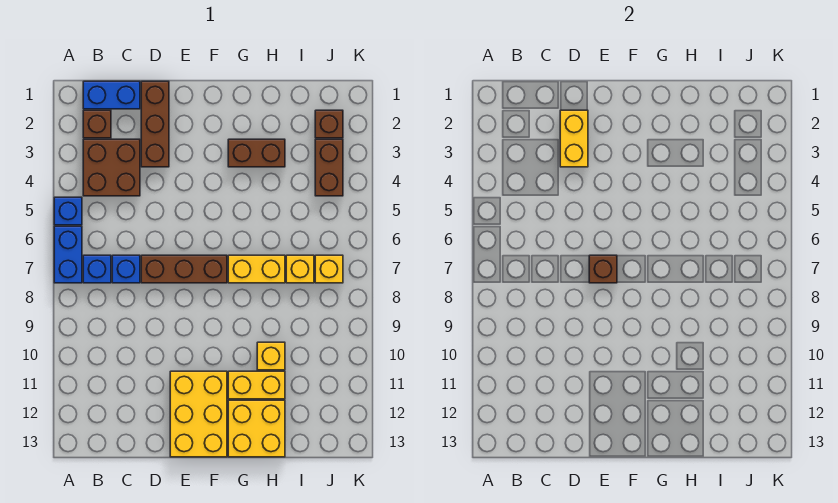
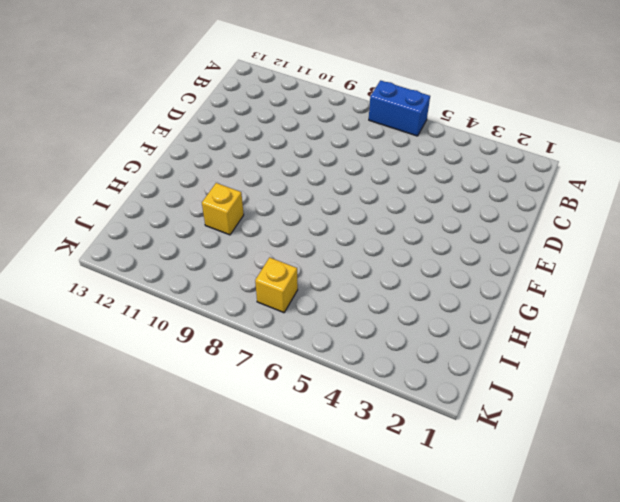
none -> blue brick A5 level 1
none -> blue brick B1:C1 level 1
none -> brown brick B2 level 1

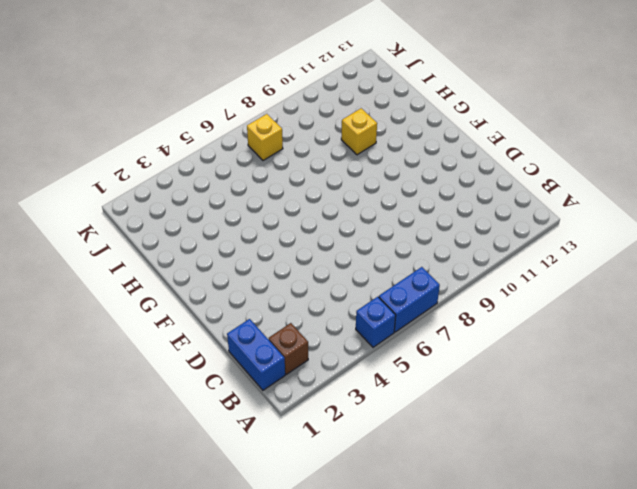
none -> brown brick B3:C4 level 1
none -> blue brick B7 level 1
none -> blue brick C7 level 1

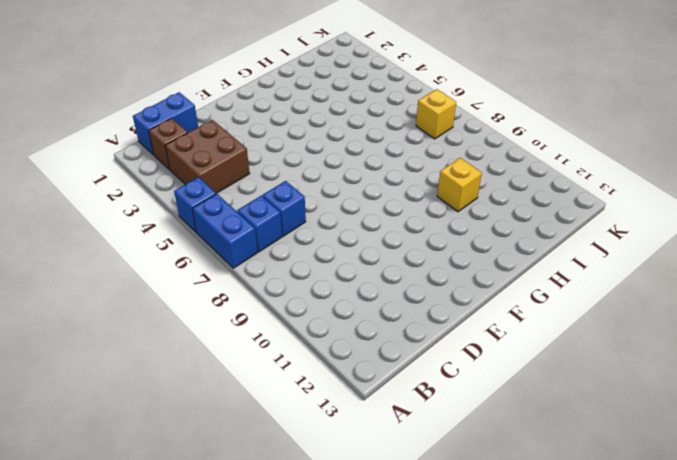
none -> brown brick D1:D3 level 1
none -> brown brick D7:F7 level 1
none -> yellow brick E11:F13 level 1

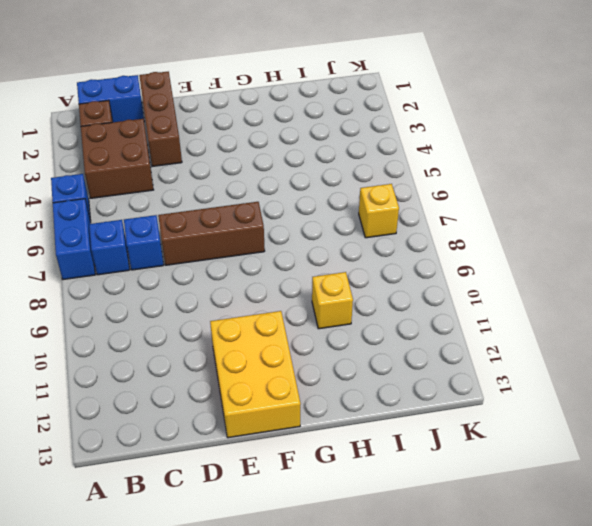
none -> brown brick G3:H3 level 1
none -> yellow brick G7:H7 level 1
none -> yellow brick G11:H11 level 1

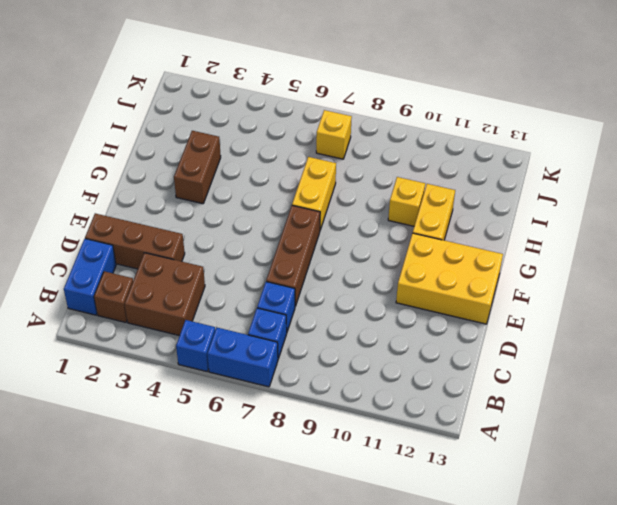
none -> yellow brick G12:H13 level 1
none -> yellow brick I7 level 1
none -> brown brick J2 level 1

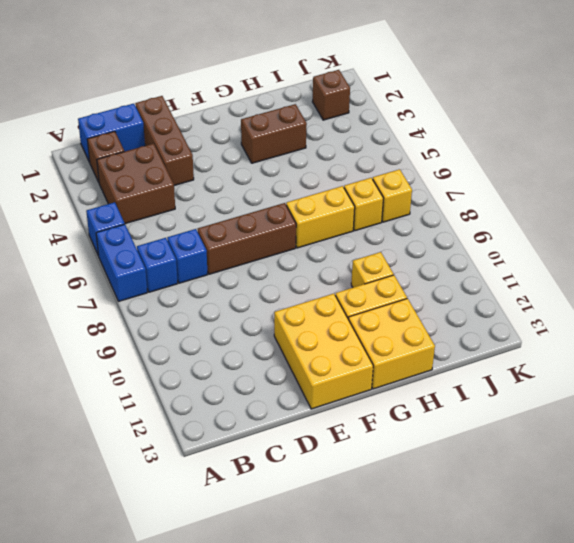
none -> brown brick J3:J4 level 1
none -> yellow brick D2:D3 level 2
none -> brown brick E7 level 2

